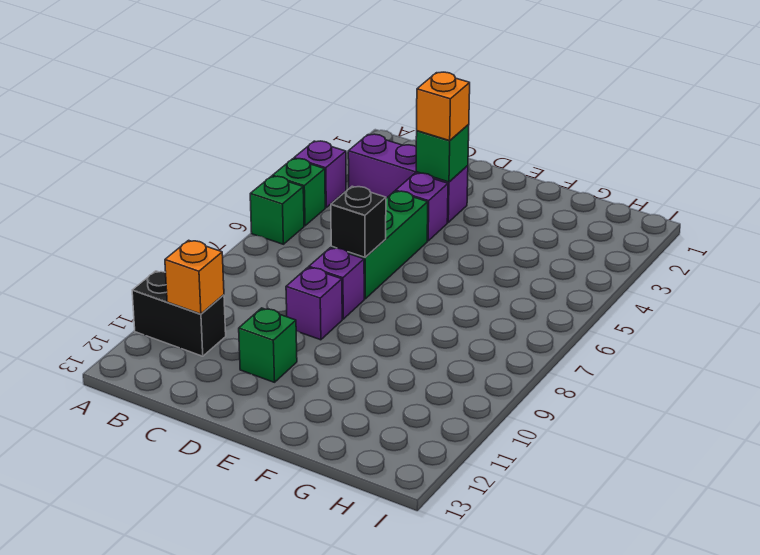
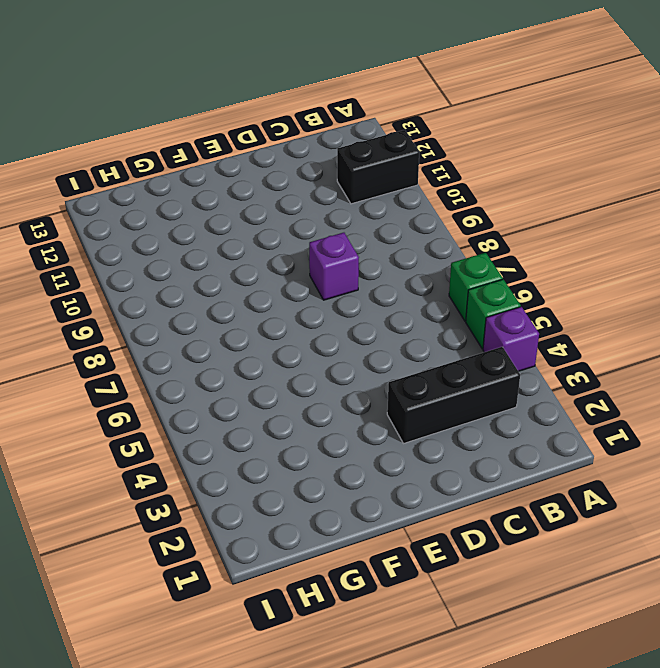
black brick B3:D3 level 1 -> purple brick B3:D3 level 1
none -> purple brick D4 level 1
none -> green brick D5:D7 level 1
none -> purple brick D9 level 1

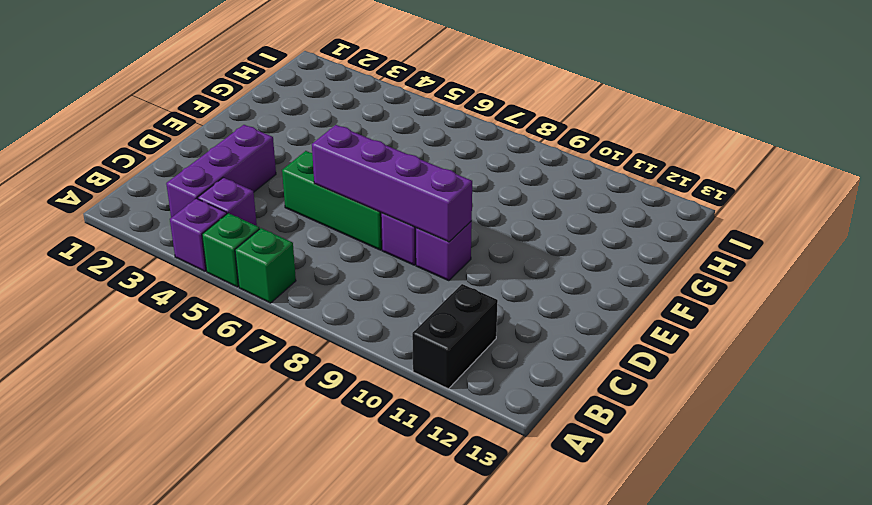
purple brick B4 level 1 -> purple brick D4 level 1
purple brick D6:D9 level 2 -> black brick D7 level 2
none -> green brick D11 level 1
none -> orange brick B11 level 2
none -> green brick D3 level 2

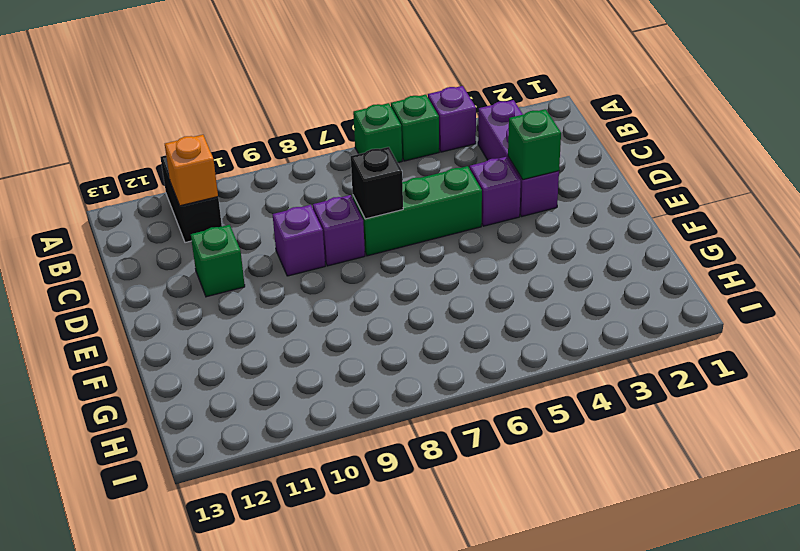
none -> orange brick D3 level 3

